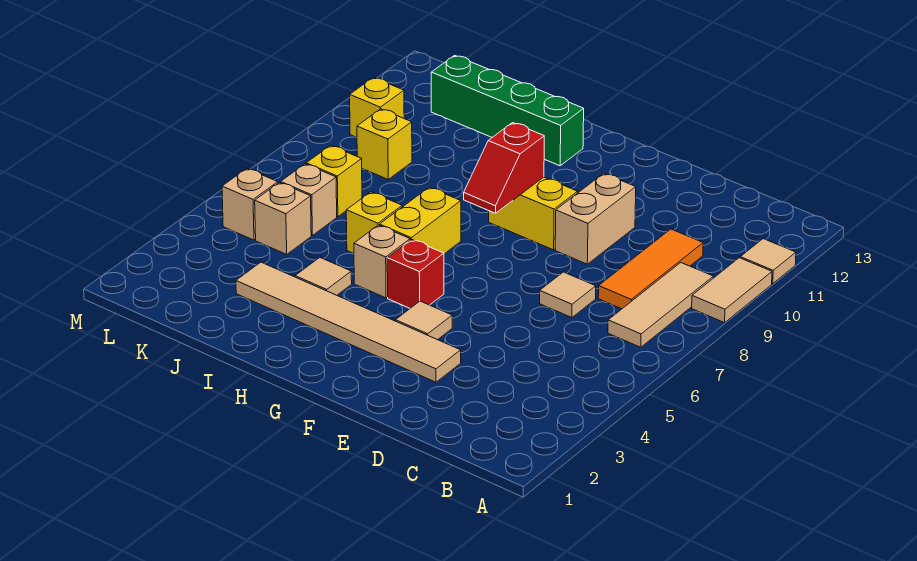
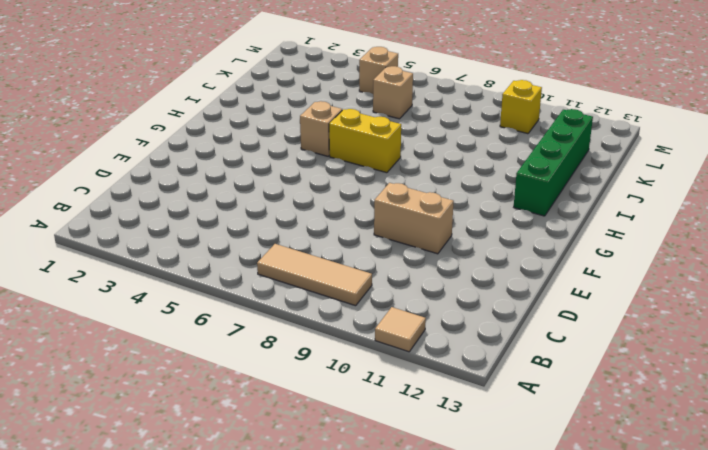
none -> tan tile A9:A10 level 1
none -> orange tile C8:C10 level 1
none -> tan tile D7 level 1

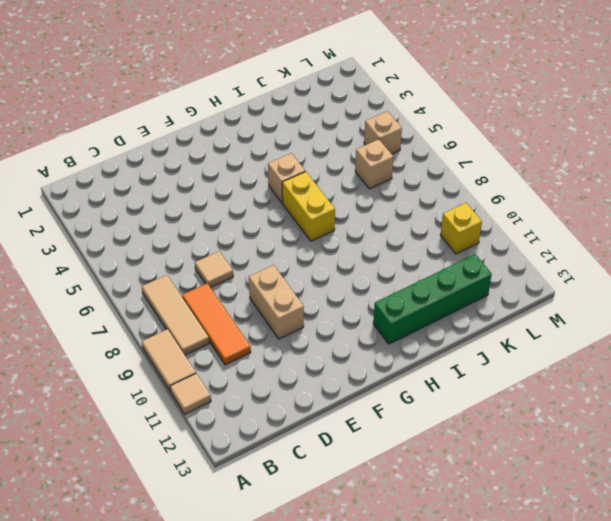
none -> tan tile E3:J3 level 1
none -> tan tile F4 level 1
none -> yellow brick F9:G9 level 1

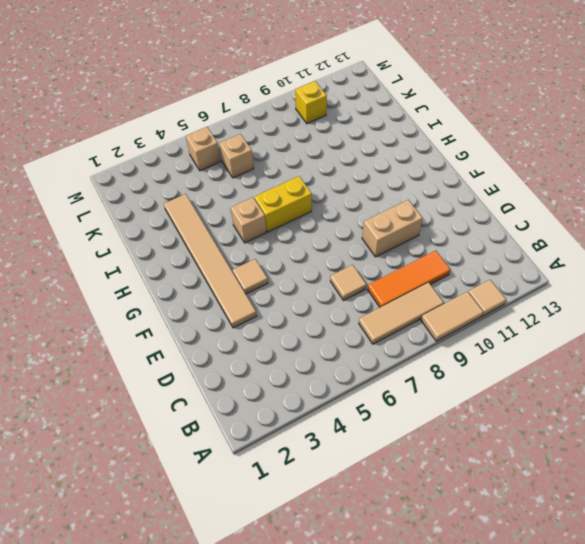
none -> yellow brick F9:G9 level 1
none -> red brick G5 level 1
none -> green brick H12:K12 level 1

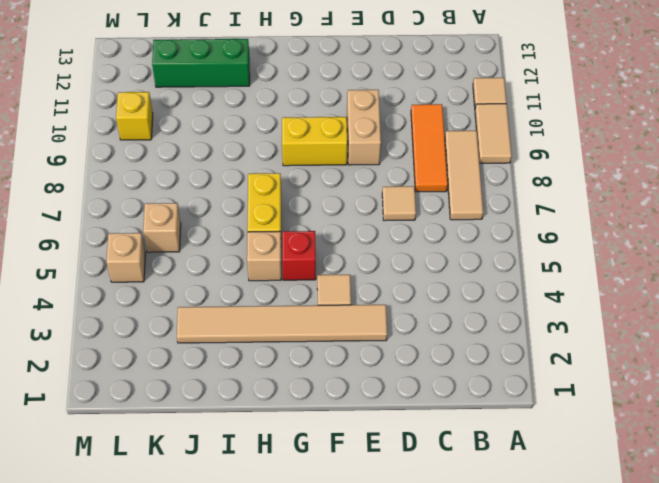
green brick I12:K12 level 1 -> green brick H12:K12 level 1
none -> tan tile I4 level 1
none -> yellow brick I6 level 1
none -> tan brick K5 level 1

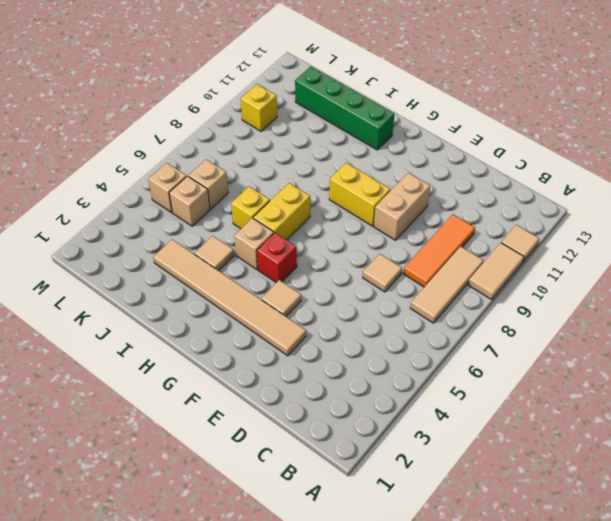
none -> yellow brick K7 level 1
none -> yellow brick K9 level 1
none -> red slope G8:G9 level 2 top 9

